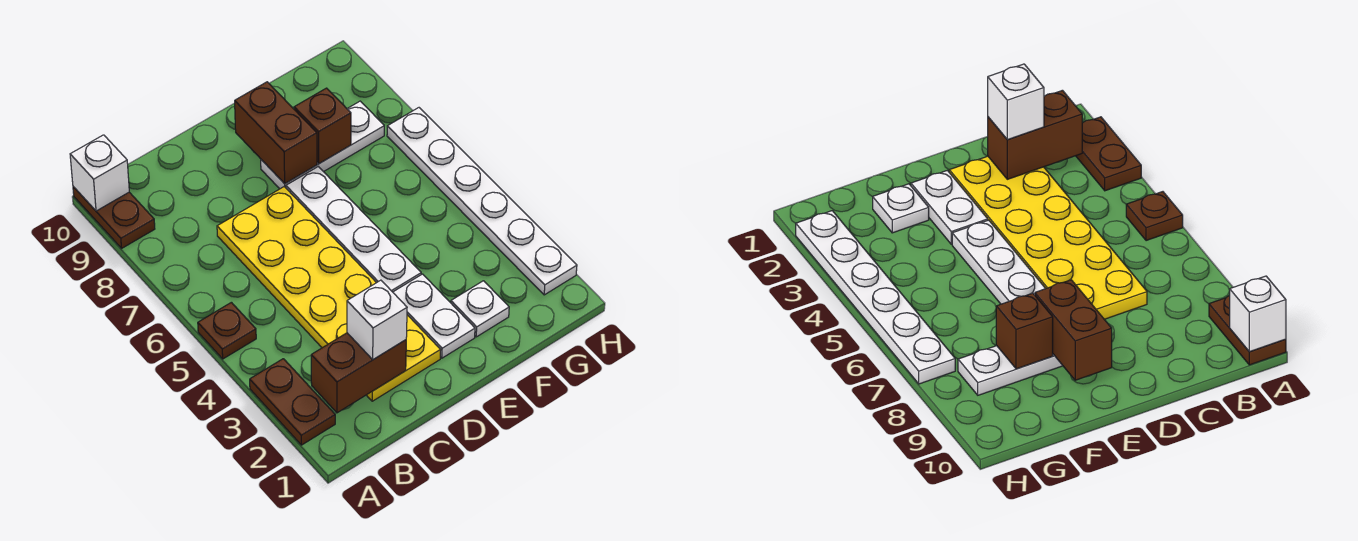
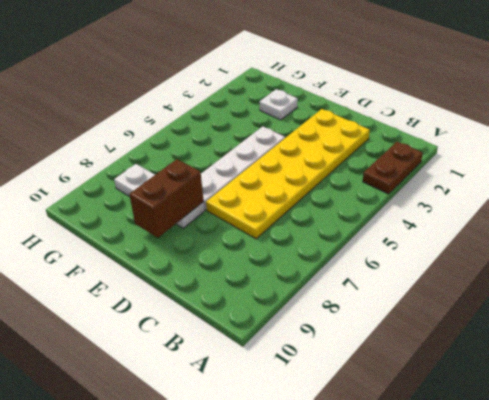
none -> brown plate A5 level 1
none -> brown plate A9:A10 level 1
none -> white plate E2:E3 level 1

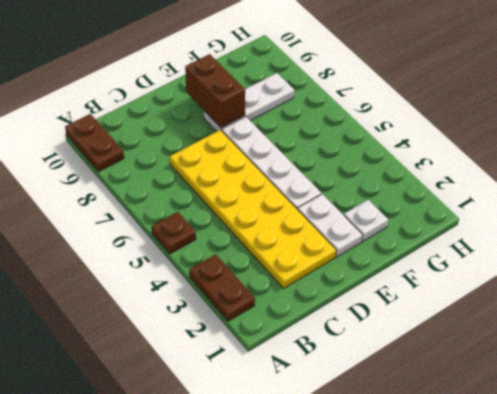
none -> white plate H2:H7 level 1
none -> white brick A10 level 2
none -> brown brick B2:C2 level 2

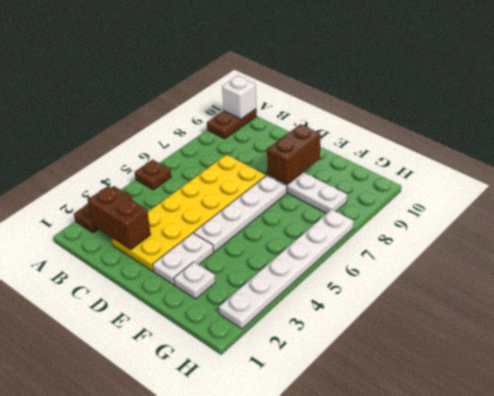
none -> brown brick F8 level 2
none -> white brick C2 level 3

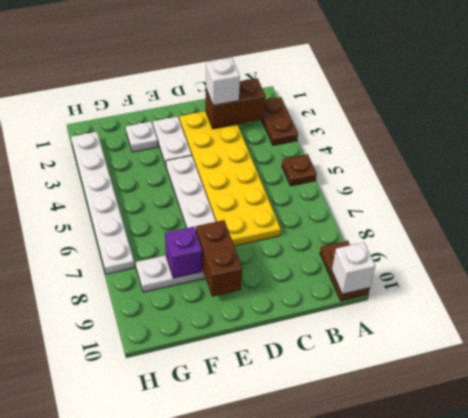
purple brick F8 level 2 -> brown brick F8 level 2

